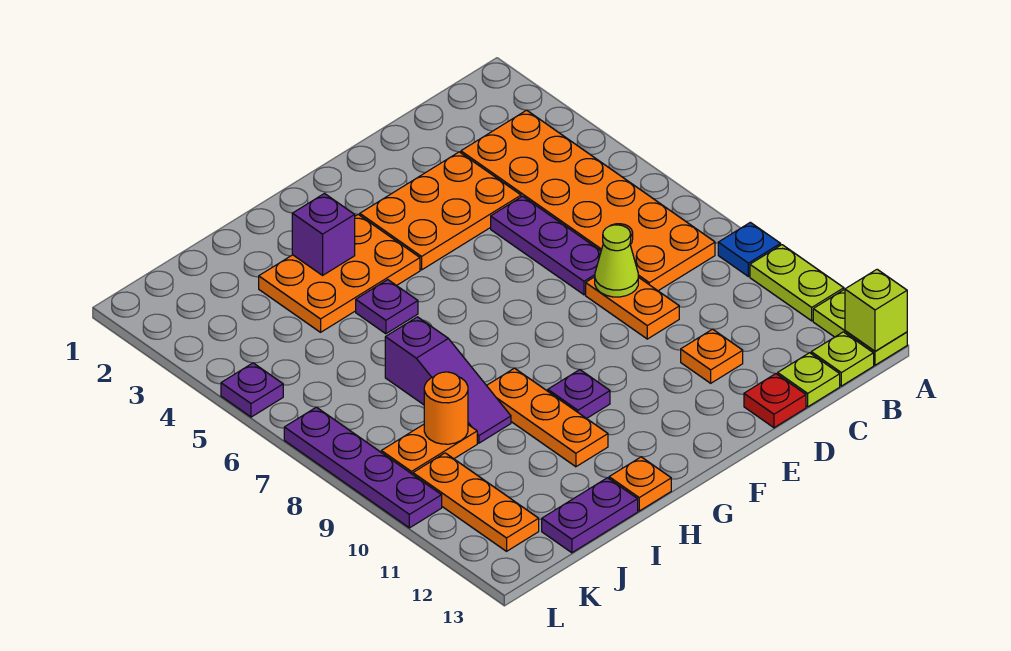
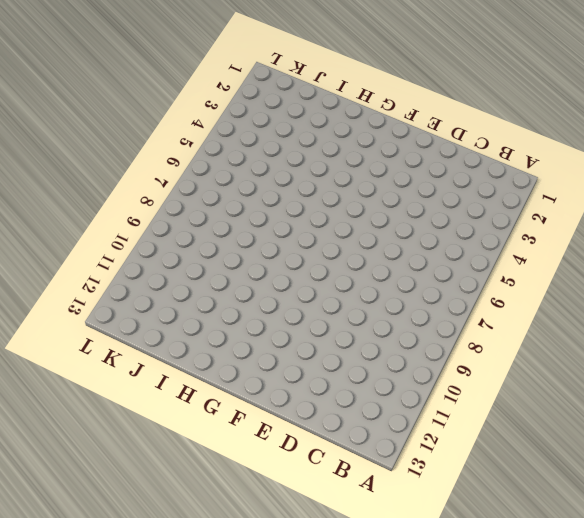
none -> blue plate A9 level 1
none -> lime plate A10:A11 level 1
none -> lime plate A12:A13 level 1

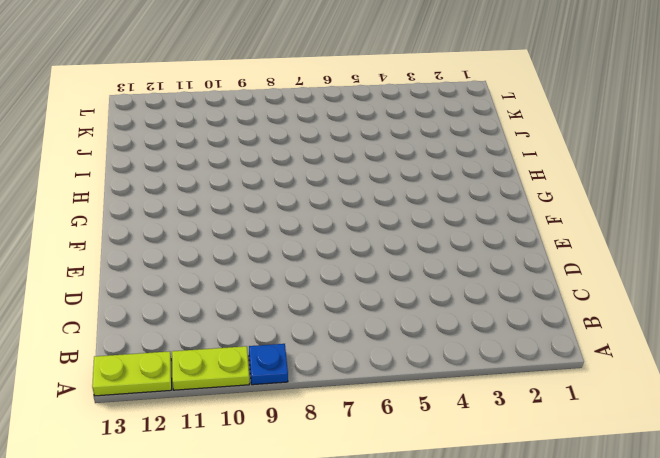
none -> orange plate B3:C8 level 1
none -> lime plate B13 level 1
none -> lime plate C13 level 1

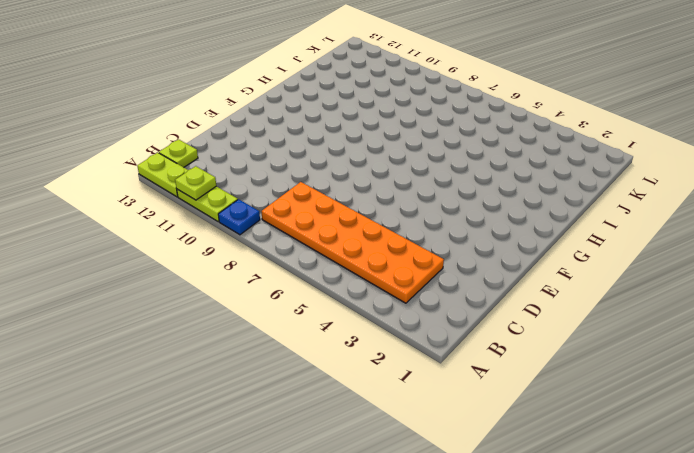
lime plate A11 level 2 -> lime plate C13 level 1
none -> orange plate D3:F4 level 1
none -> purple plate D5:D7 level 1
none -> orange plate D8:D9 level 1

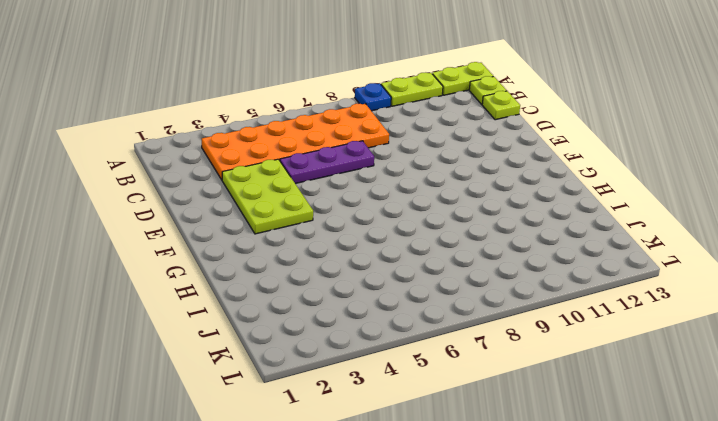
lime plate D3:F4 level 1 -> orange plate D3:F4 level 1
none -> orange plate D8:D9 level 1
none -> orange plate D11 level 1
none -> red plate D13 level 1

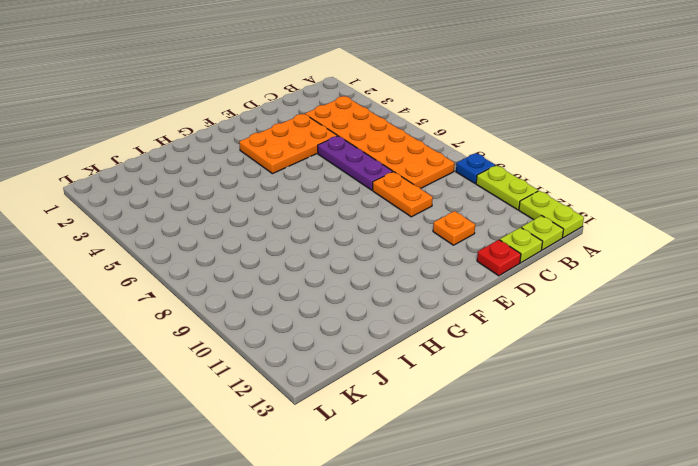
none -> orange plate G3:I4 level 1
none -> purple plate G10 level 1
none -> purple plate H5 level 1

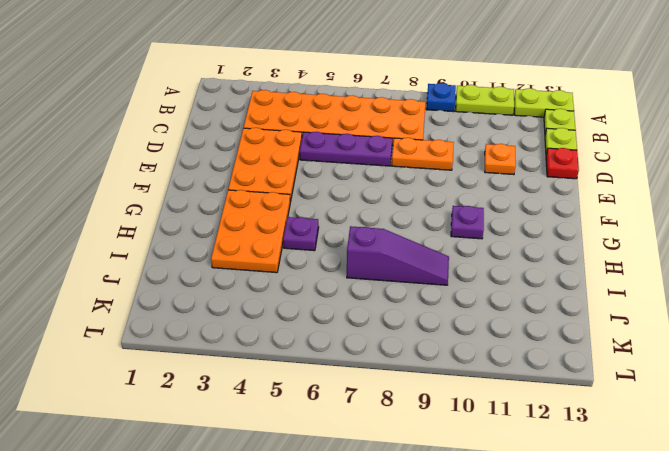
none -> orange plate H9:H11 level 1
none -> orange plate H13 level 1
none -> purple plate I13:J13 level 1

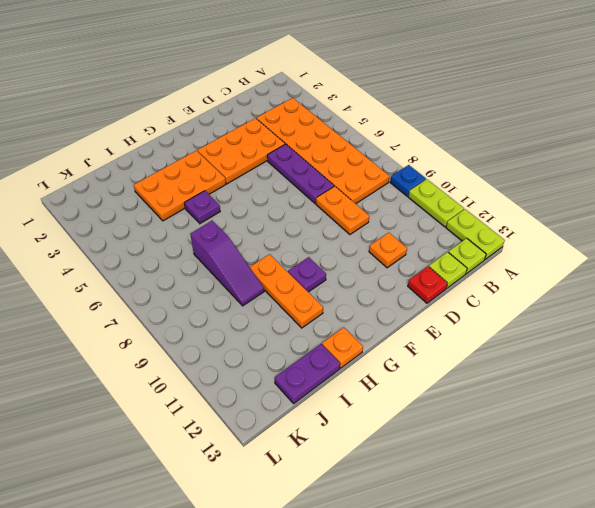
none -> orange plate J9:K9 level 1
none -> orange plate K10:K12 level 1
none -> purple plate L5 level 1

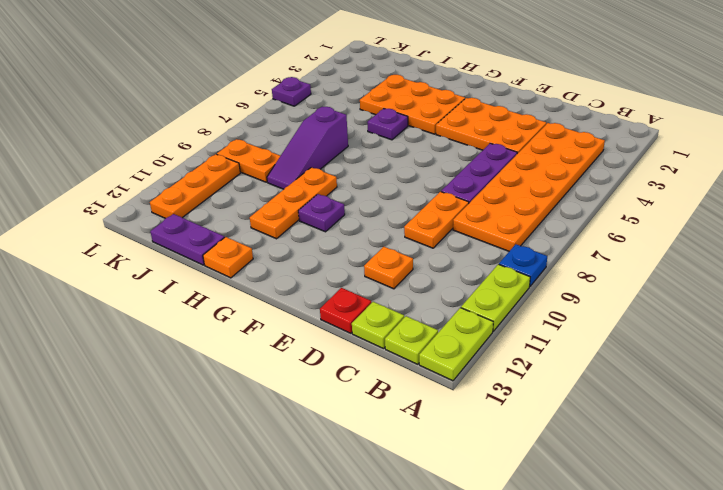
none -> purple plate L7:L10 level 1
none -> lime brick A13 level 2
none -> lime cone D8 level 2

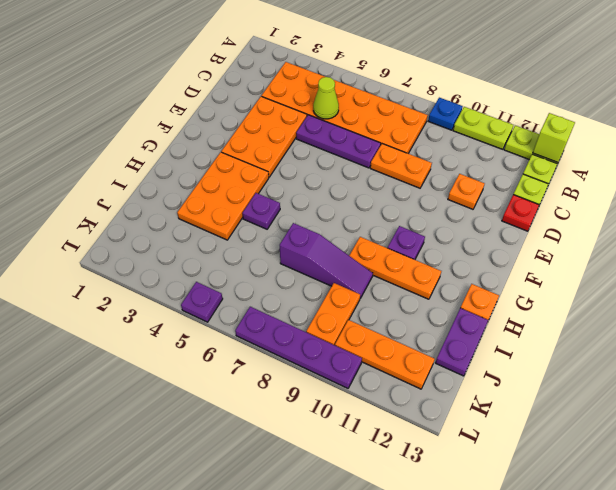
lime cone C5 level 2 -> lime cone D8 level 2
none -> purple brick H3 level 2
none -> orange round brick J9 level 2

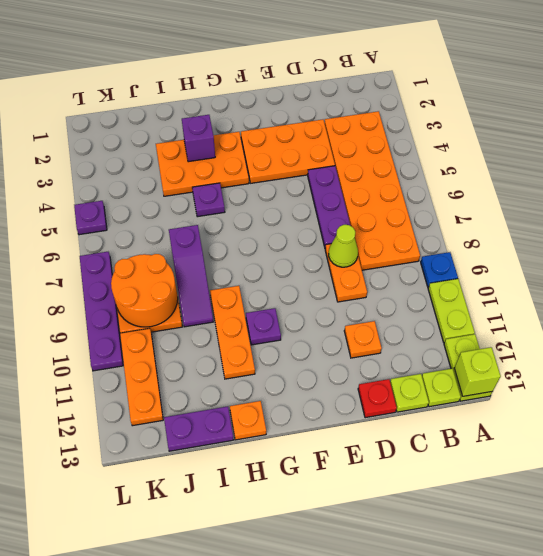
orange round brick J8:K9 level 2 -> orange round brick J9 level 2

